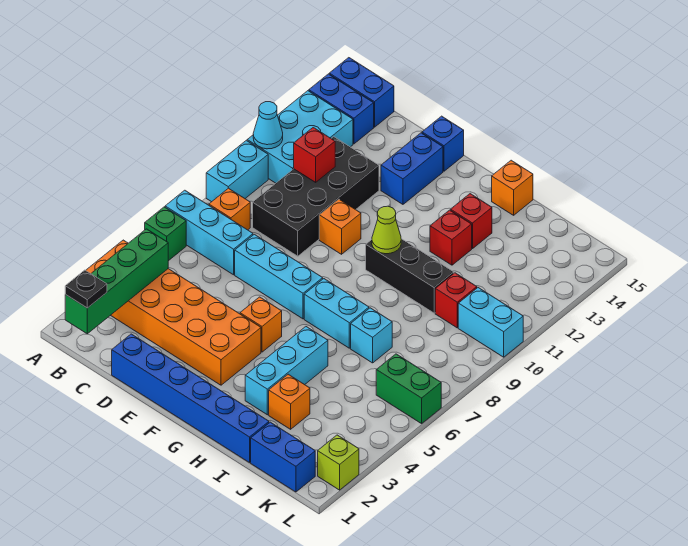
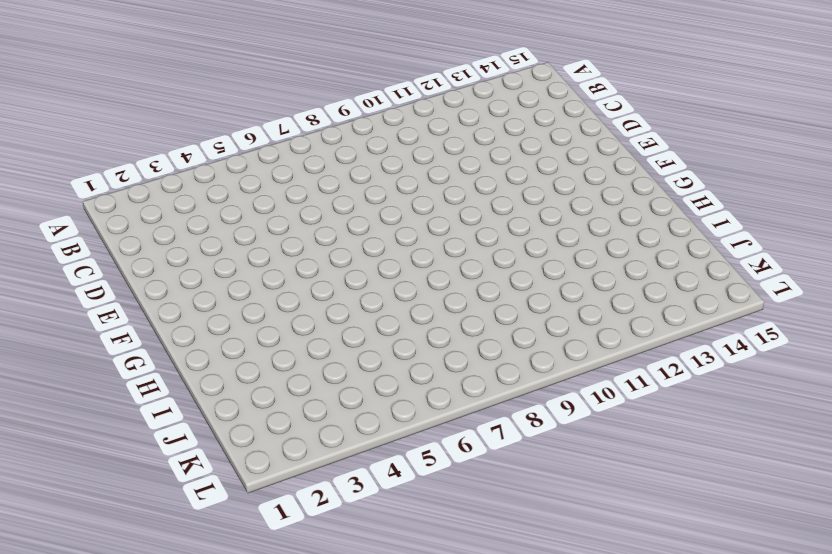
none -> orange brick A3:F4 level 1
none -> green brick A6 level 1
none -> cyan brick A7:C7 level 1
none -> cyan brick A9:A10 level 1

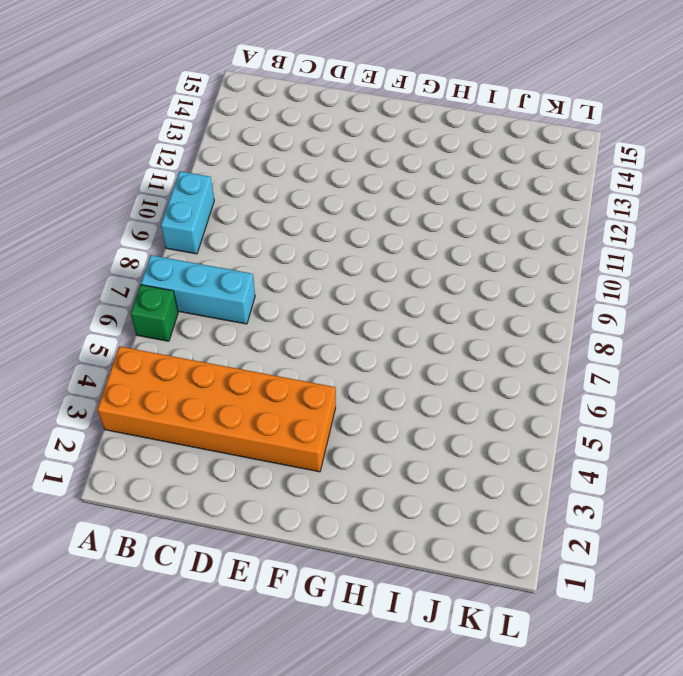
none -> cyan brick A11:B13 level 1
none -> blue brick A14:B14 level 1
none -> blue brick A15:B15 level 1
none -> orange brick B8 level 1

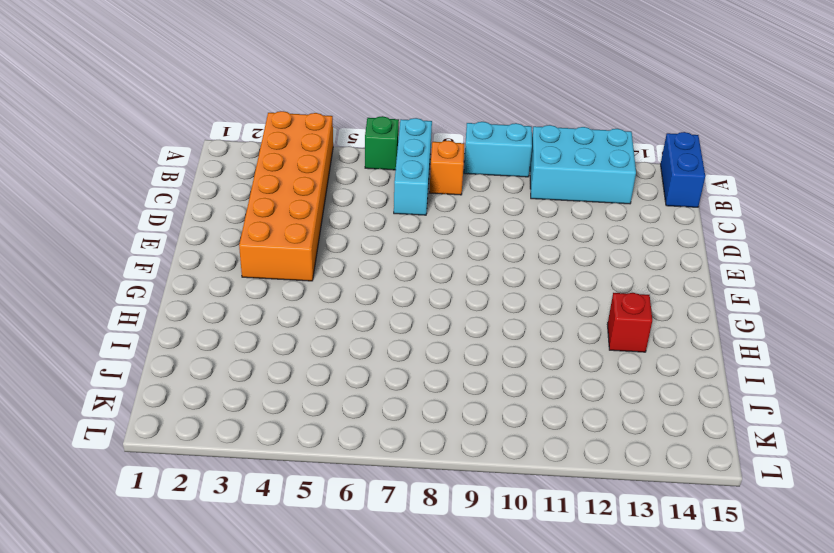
none -> blue brick A14:B14 level 1
none -> black brick C9:D12 level 1
none -> blue brick D1:I1 level 1
none -> cyan brick D7:F7 level 1

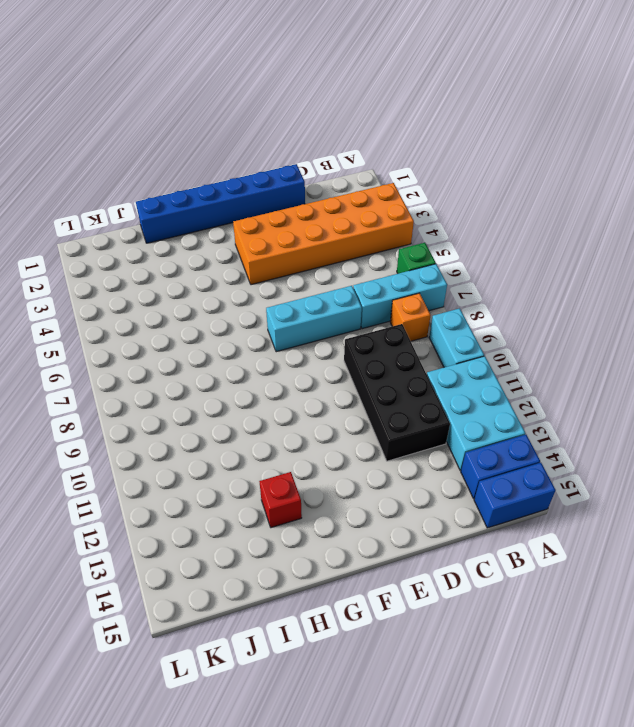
none -> orange brick E10 level 1
none -> blue brick E13:E14 level 1
none -> blue brick E15 level 1
none -> orange brick F5 level 1

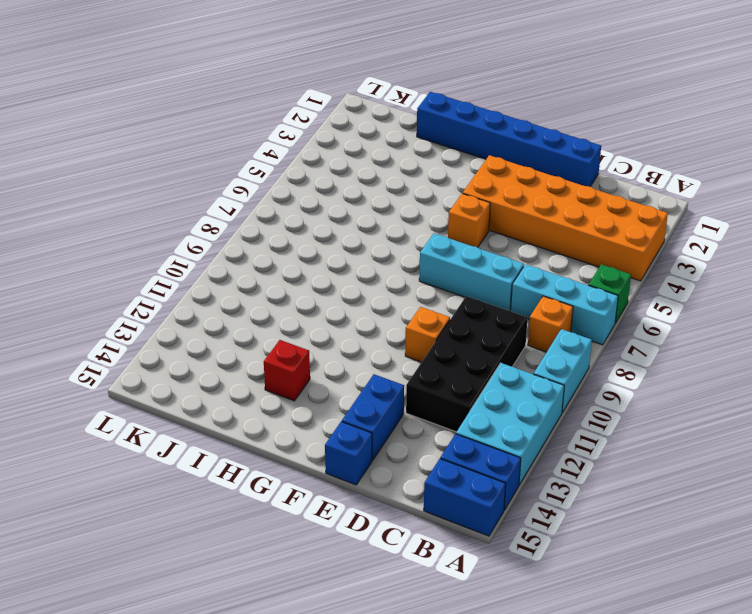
none -> cyan brick G7:H7 level 1
none -> black brick G10:I10 level 1
none -> cyan brick H3:H5 level 1
none -> red brick H12 level 1

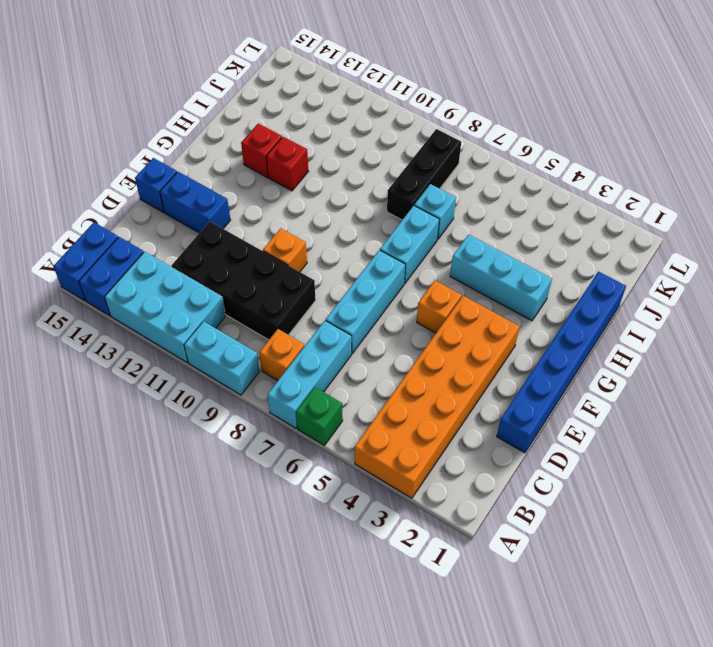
black brick I8:K8 level 1 -> black brick G10:I10 level 1
none -> orange brick H15 level 1
none -> orange brick I3 level 1
none -> blue brick J1:K1 level 1
none -> red brick J10 level 1

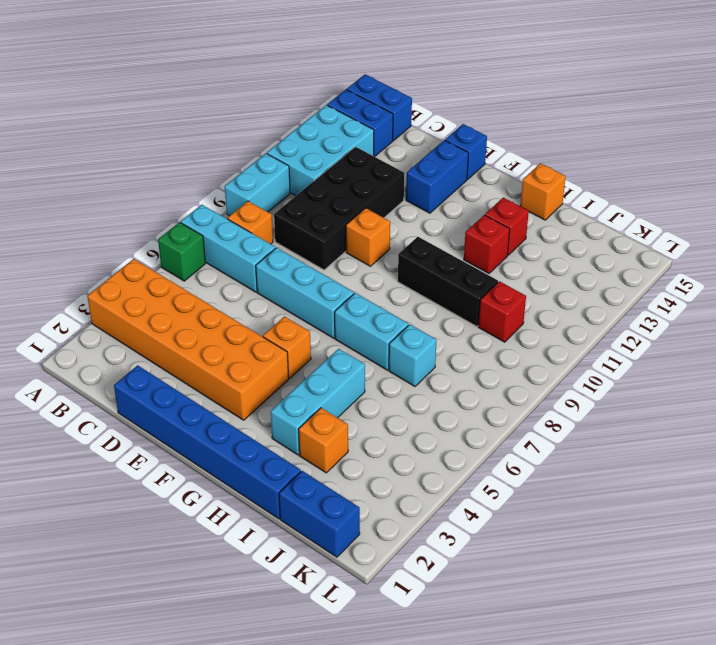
none -> green brick K6:L6 level 1
none -> cyan brick K10:L10 level 1
none -> lime brick L2 level 1
none -> cyan cone A11 level 2

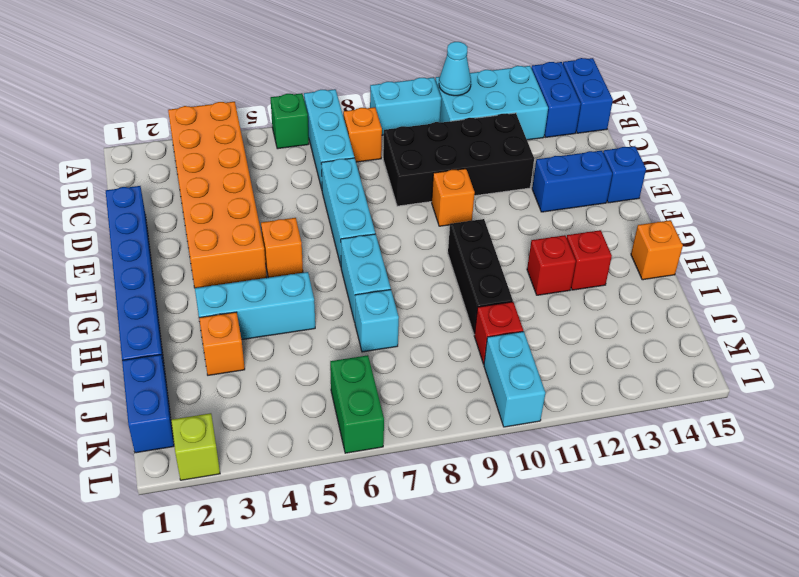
none -> green brick B1:B4 level 2
none -> red brick C11 level 2
none -> lime cone G10 level 2
none -> black plate B1 level 3

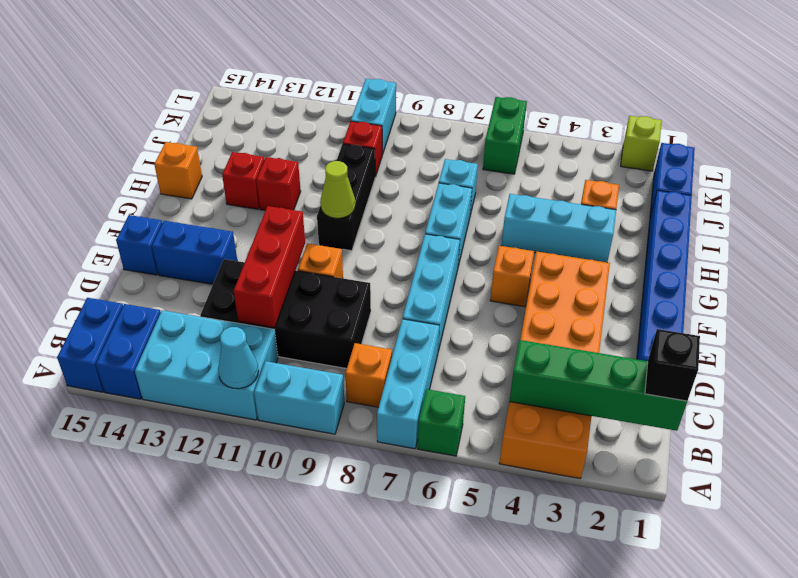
black brick B1 level 3 -> black plate B1 level 3
red brick C11:E11 level 2 -> red brick C11 level 2

